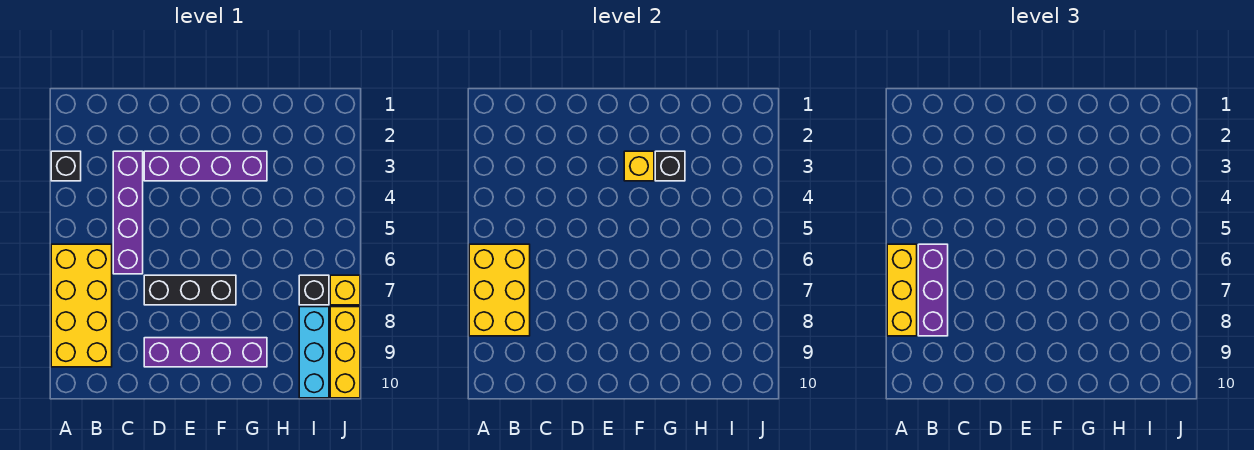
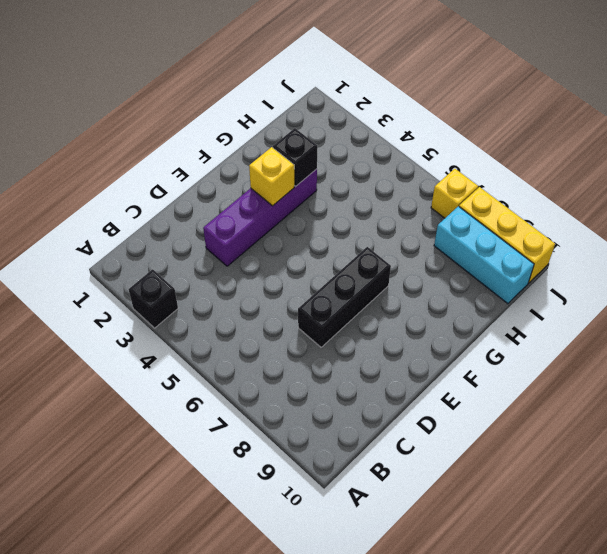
none -> yellow brick A6:B9 level 1
none -> purple brick C3:C6 level 1
none -> purple brick D9:G9 level 1

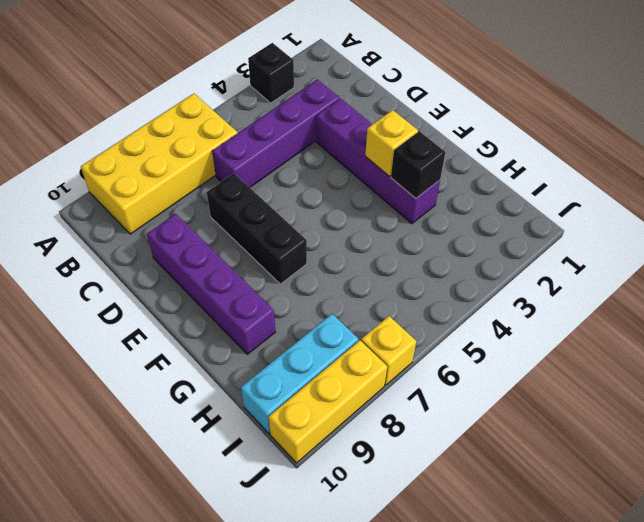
none -> black brick I7 level 1
none -> yellow brick A6:B8 level 2
none -> yellow brick A6:A8 level 3

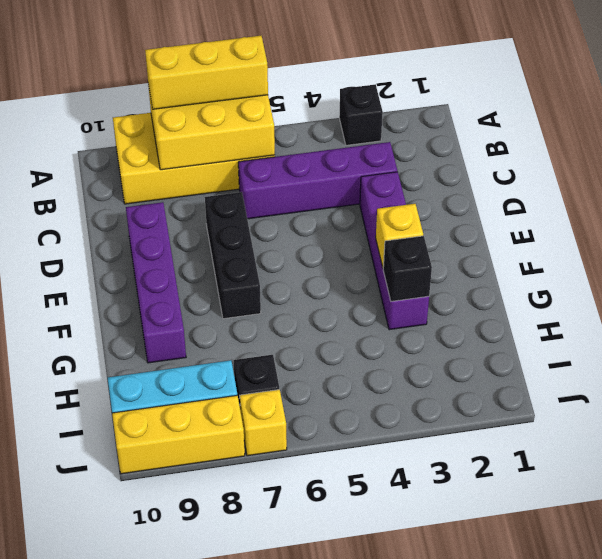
none -> purple brick B6:B8 level 3

